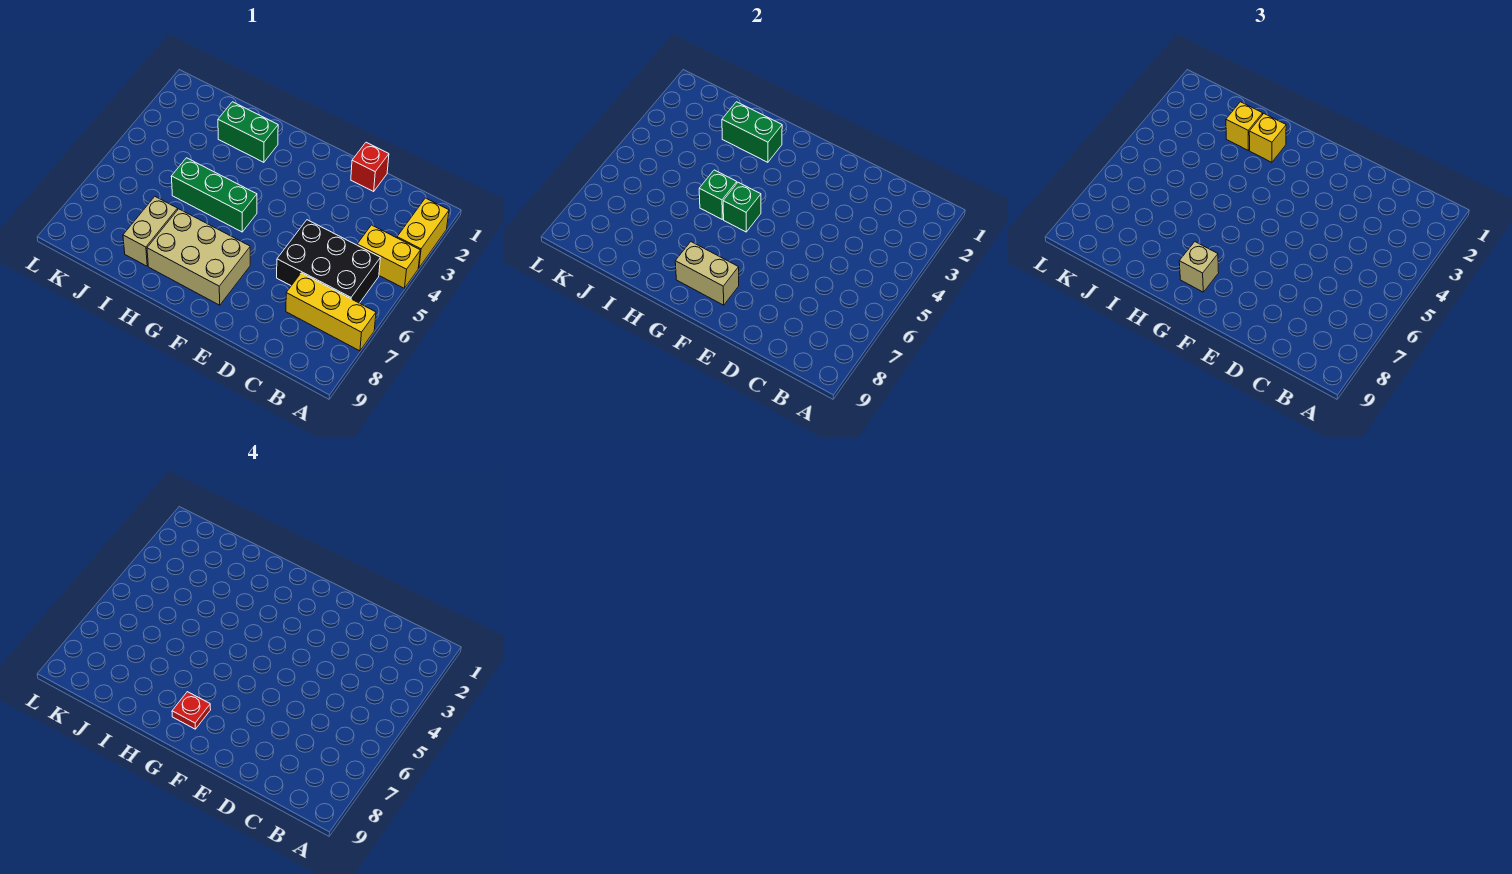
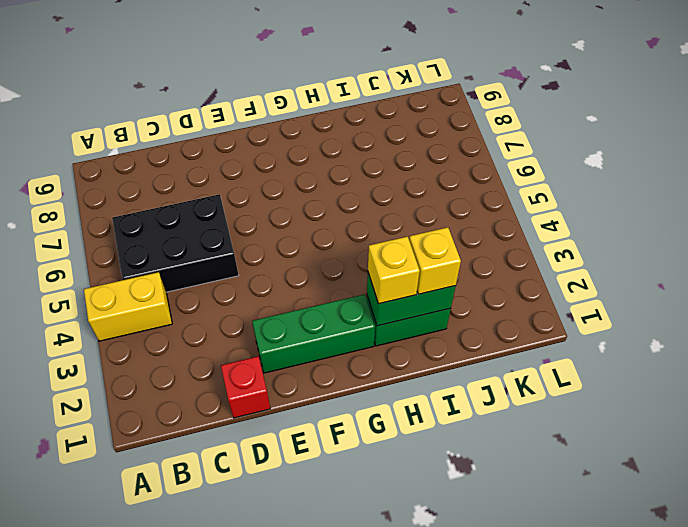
green brick E2:G2 level 1 -> green brick G5:I5 level 1
none -> yellow brick A2:A3 level 1
none -> yellow brick A7:C7 level 1
none -> tan brick F7:H8 level 1

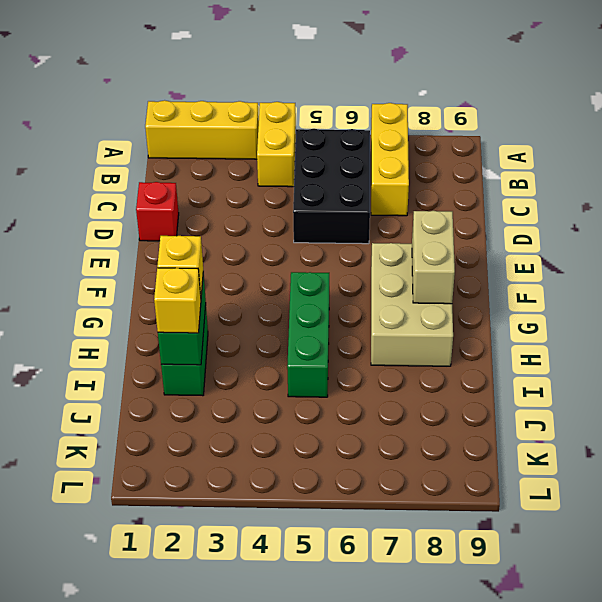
yellow brick A1:A3 level 1 -> yellow brick A2:A3 level 1
none -> tan brick I7:I8 level 1
none -> green brick G5 level 2
none -> green brick H5 level 2

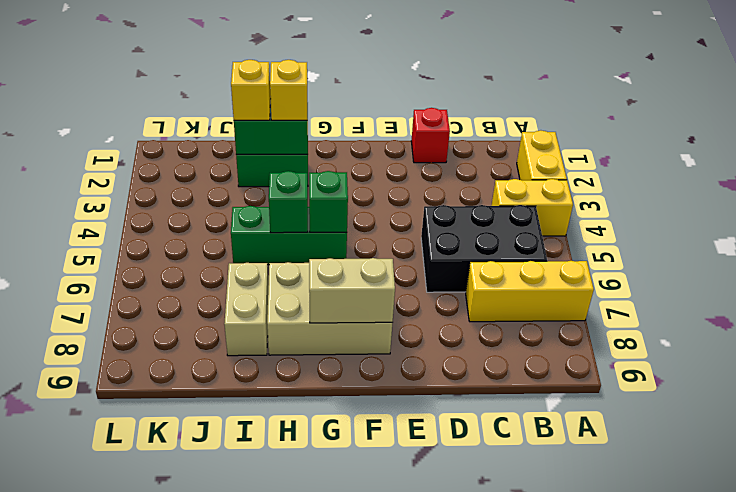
none -> tan brick G8 level 3
none -> red plate G8 level 4

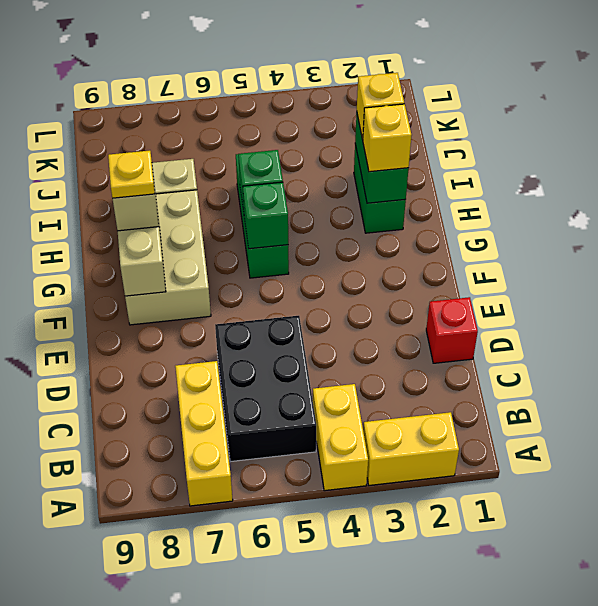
yellow plate G8 level 4 -> red plate G8 level 4

